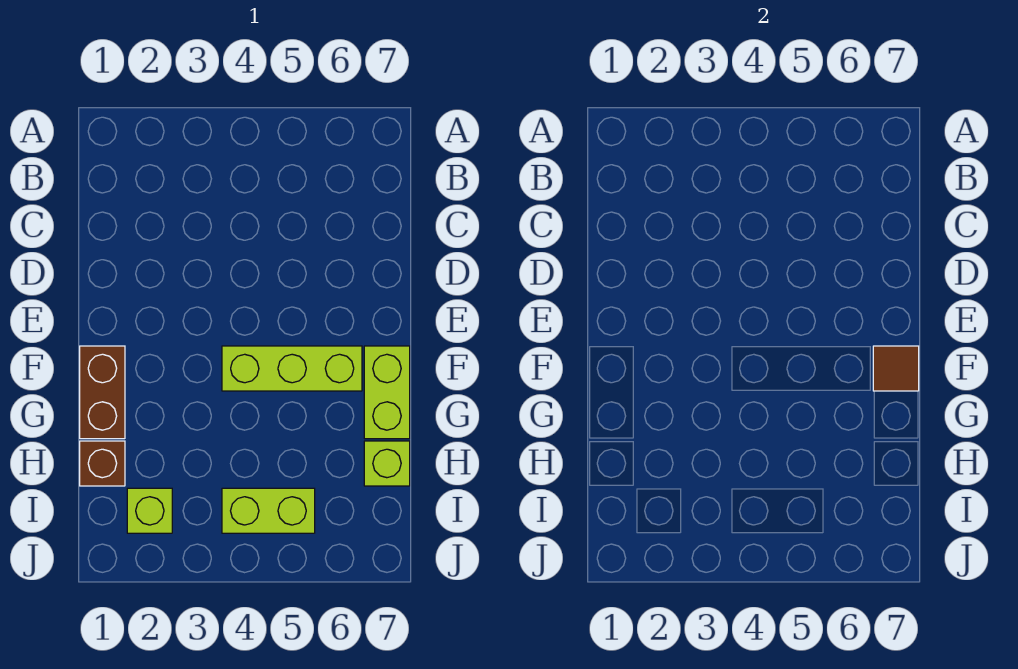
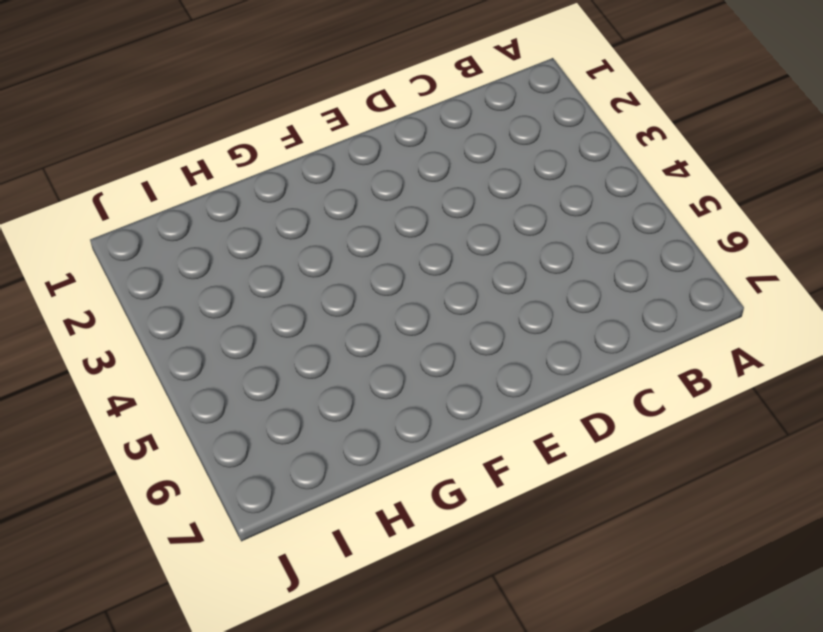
none -> brown brick F1:G1 level 1
none -> lime brick F4:F6 level 1

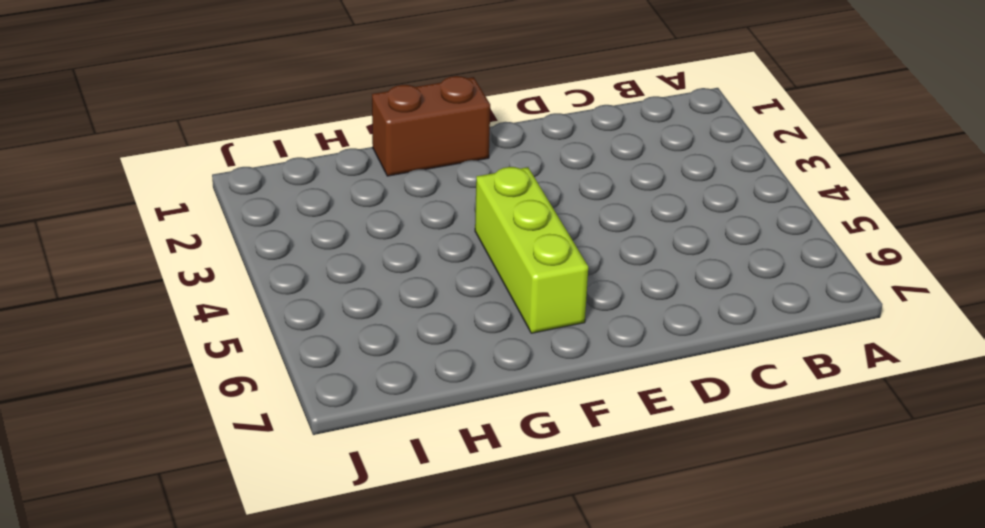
none -> lime brick F7:G7 level 1
none -> brown brick H1 level 1

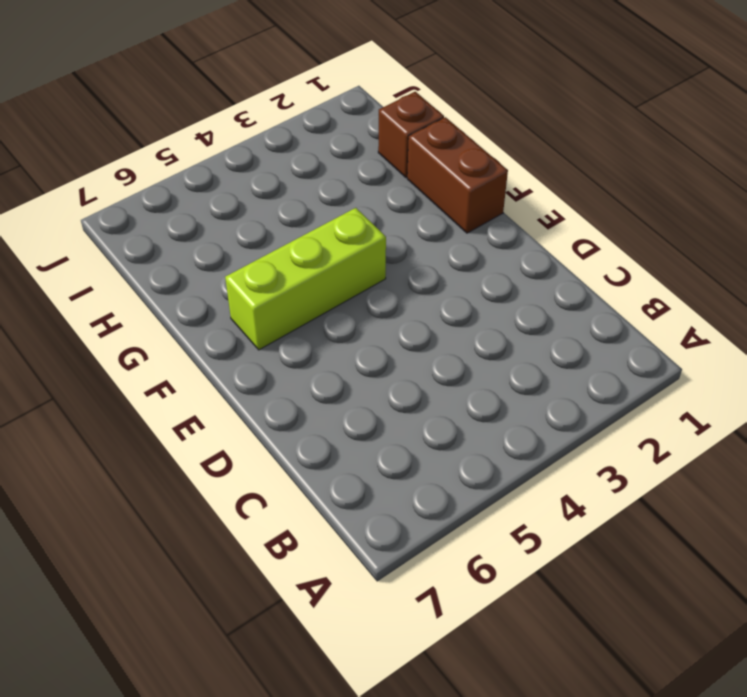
none -> lime brick F7:G7 level 1
none -> lime brick H7 level 1

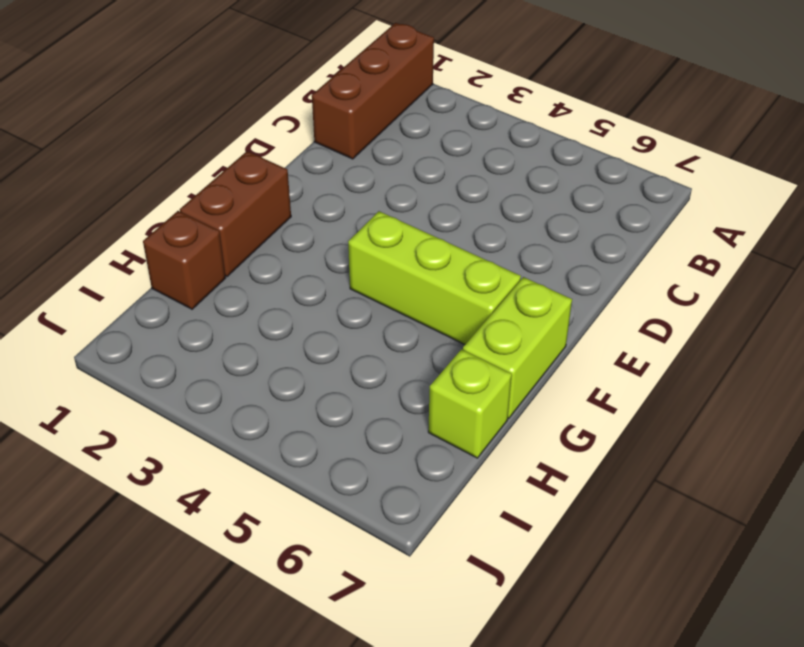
brown brick A1:C1 level 1 -> none
none -> lime brick I2 level 1
none -> lime brick I4:I5 level 1

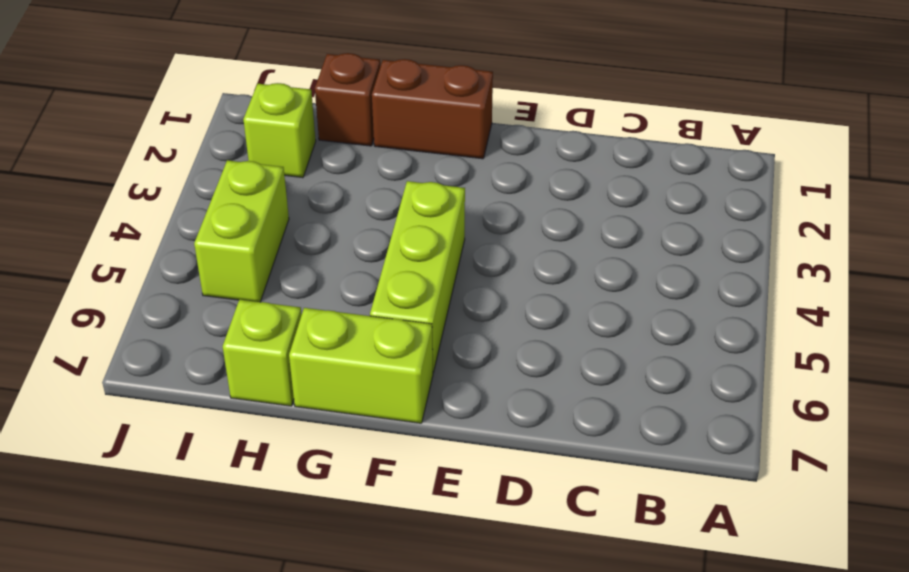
none -> brown tile F7 level 2

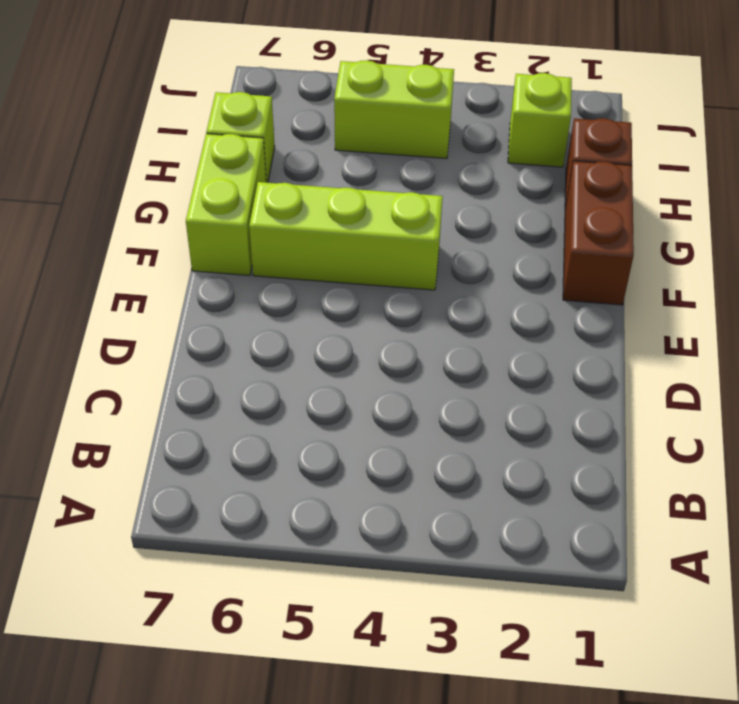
none -> brown tile F7 level 2

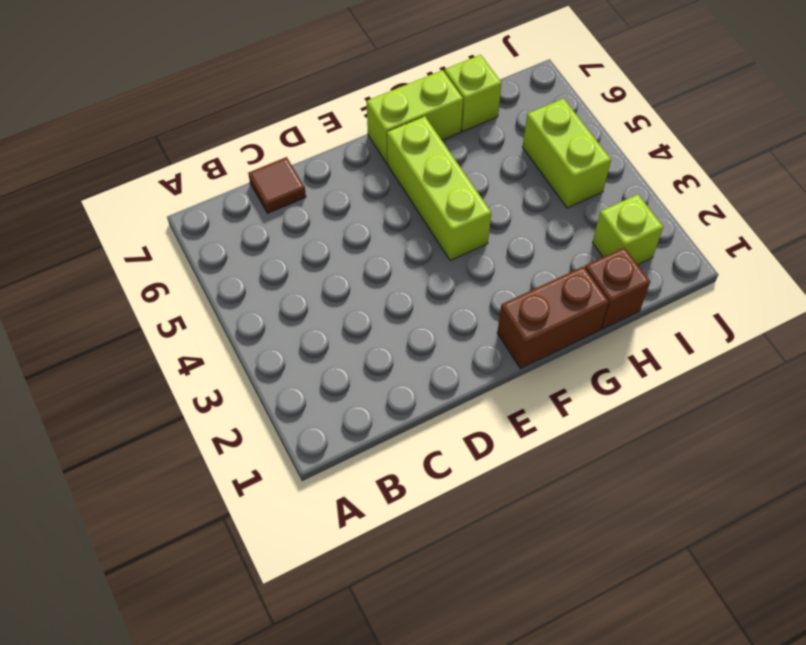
brown tile C7 level 1 -> brown tile F7 level 2

